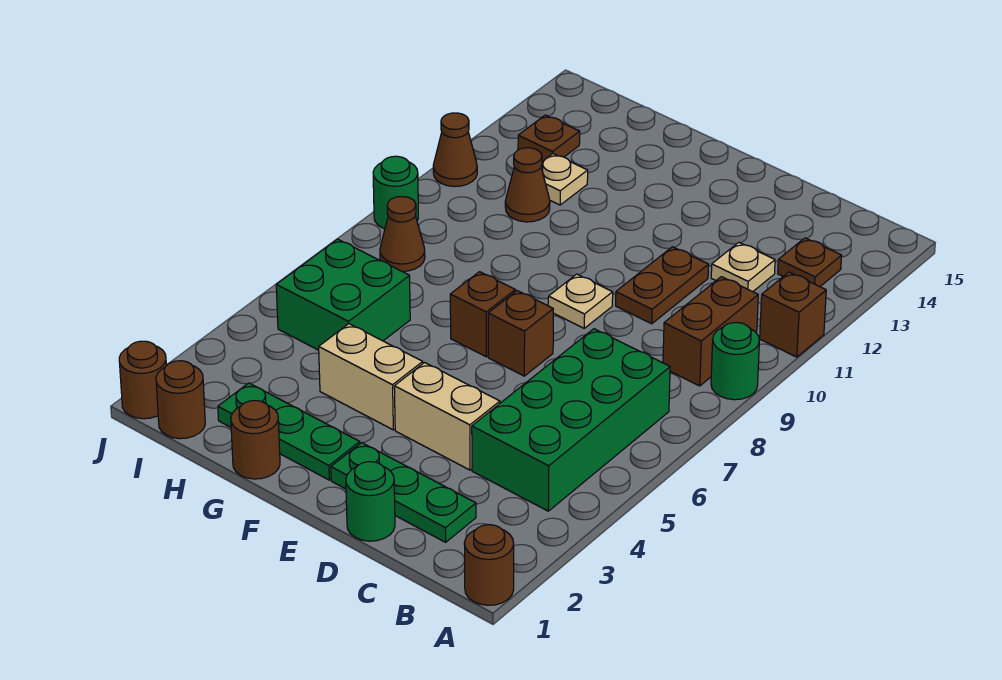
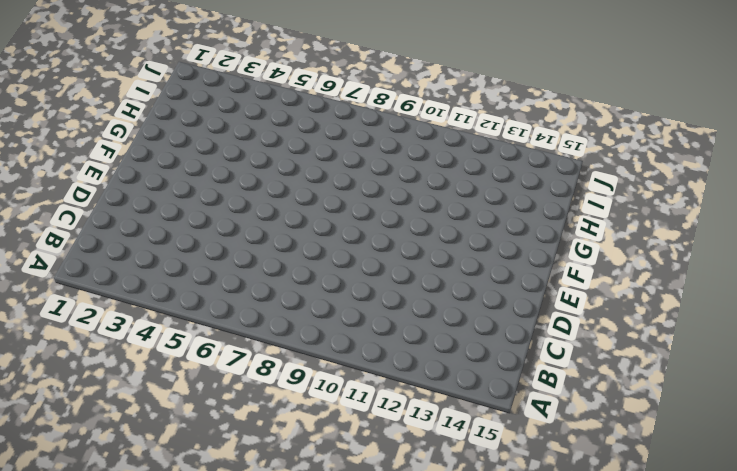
none -> brown round brick A1 level 1
none -> green round brick A9 level 1
none -> brown brick A11 level 1

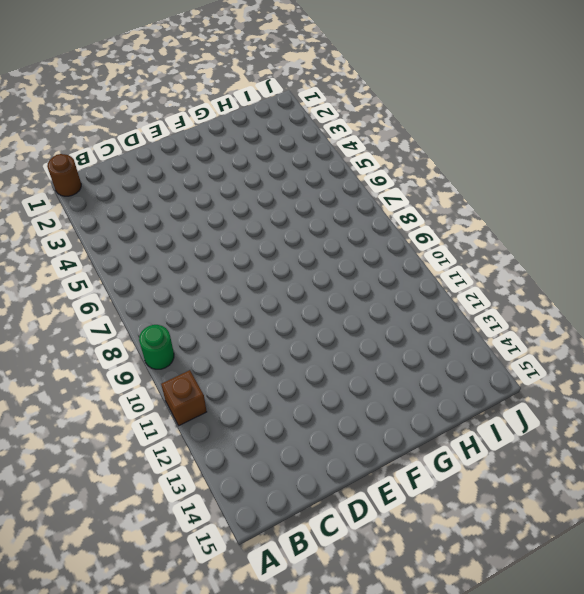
none -> green brick B4:C7 level 1
none -> brown brick B9:B10 level 1
none -> brown plate B13 level 1

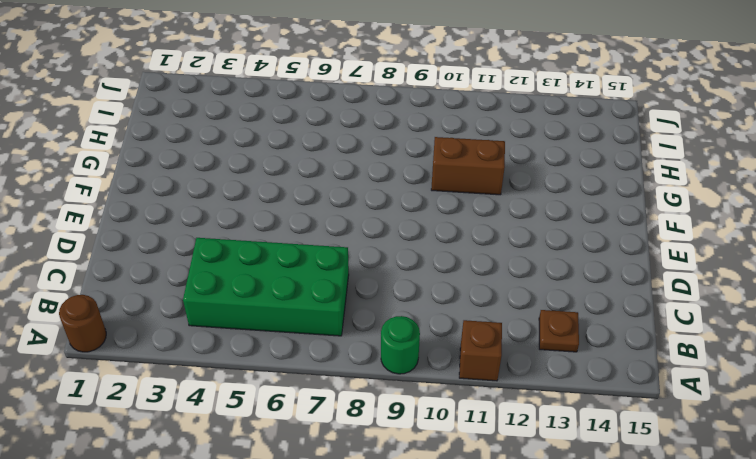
brown brick G10:G11 level 1 -> brown brick B9:B10 level 1
none -> green plate C2:E2 level 1
none -> tan plate C12 level 1
none -> green round brick D1 level 1

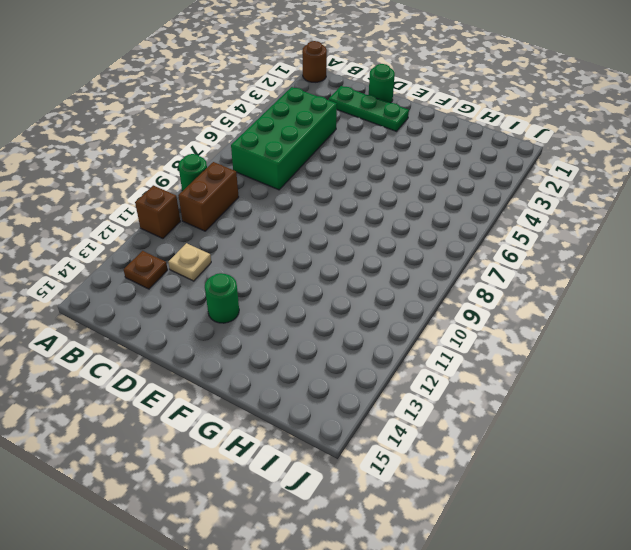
green round brick E13 level 1 -> green round brick J9 level 1
none -> tan brick D4:E4 level 1
none -> brown plate D10:D11 level 1
none -> brown brick E7 level 1

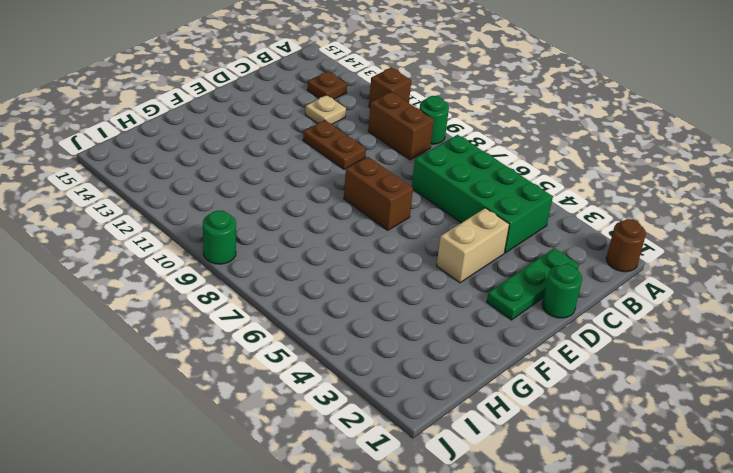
brown brick E7:E8 level 1 -> brown brick E7 level 1
none -> tan plate E9 level 1
none -> green plate F2:H2 level 1
none -> tan brick F4:G4 level 1

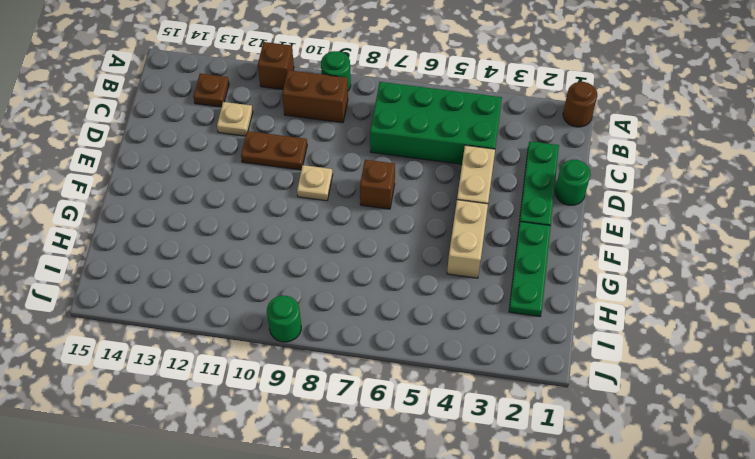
none -> brown brick F7 level 1
none -> brown round brick G1 level 1
none -> green brick H5:I6 level 1

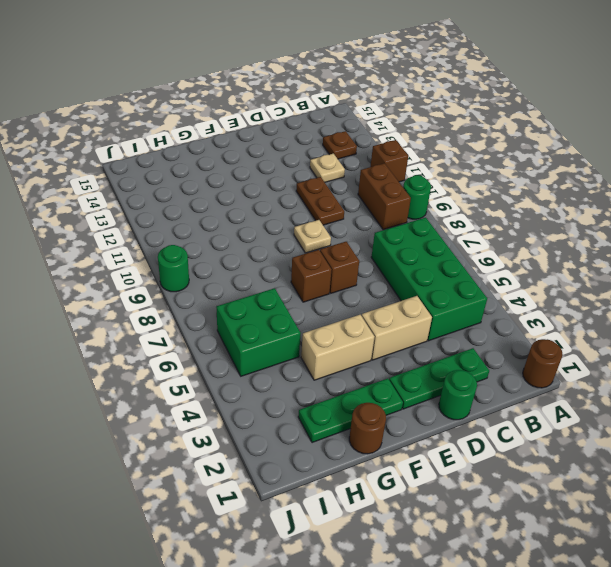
none -> brown cone H11 level 1
none -> tan plate H12 level 1
none -> brown round brick I1 level 1

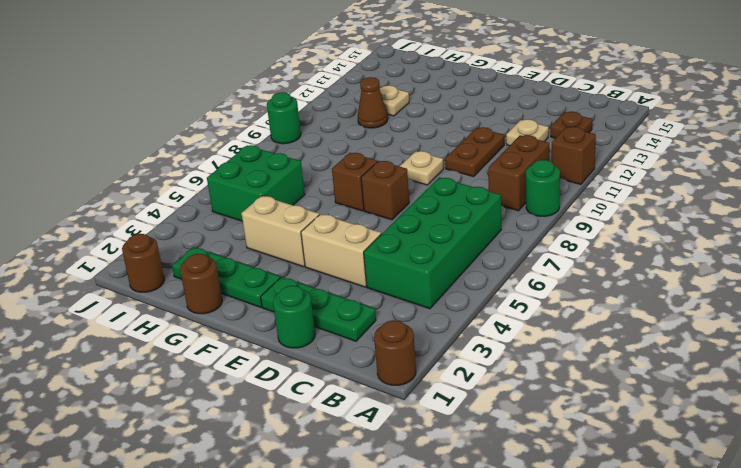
none -> brown cone I8 level 1
none -> brown plate I13 level 1
none -> brown round brick J1 level 1

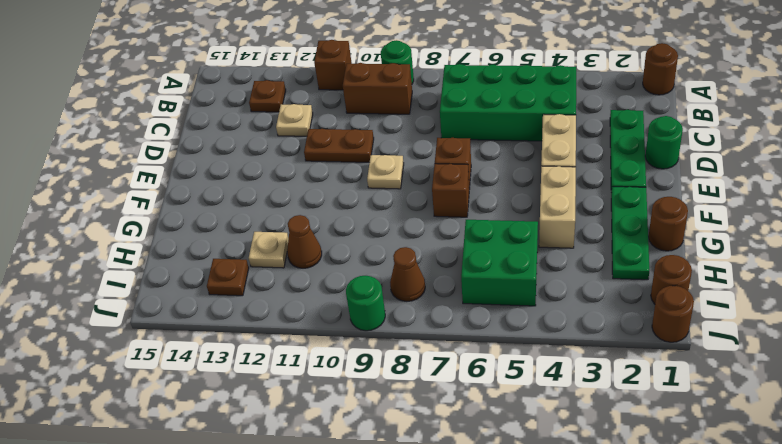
none -> brown cone J11 level 1

